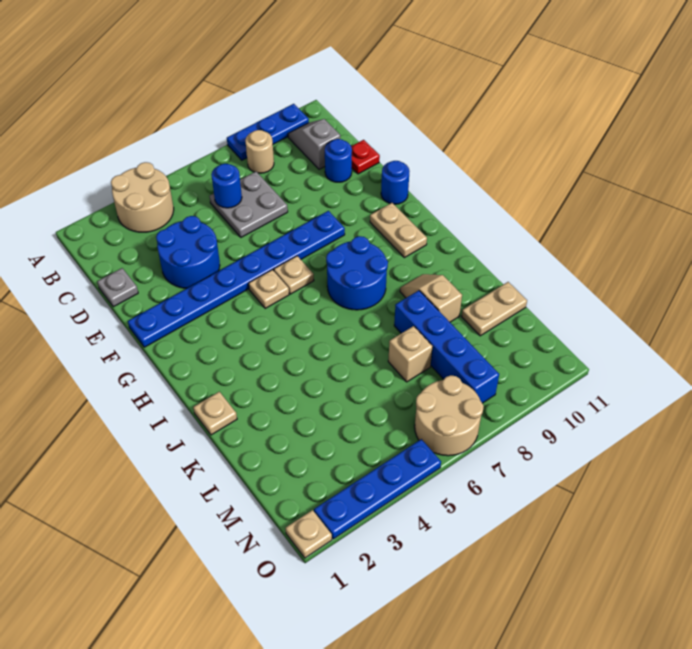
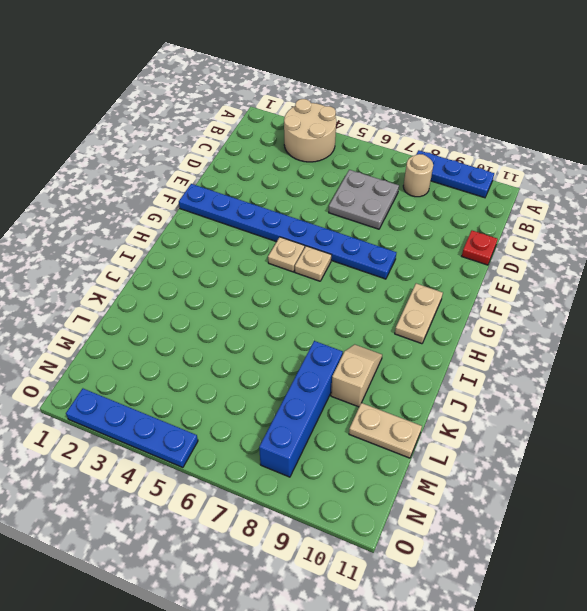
none -> grey slope B10:C10 level 1 top C
none -> grey plate D1 level 1
none -> blue round brick D3:E4 level 1

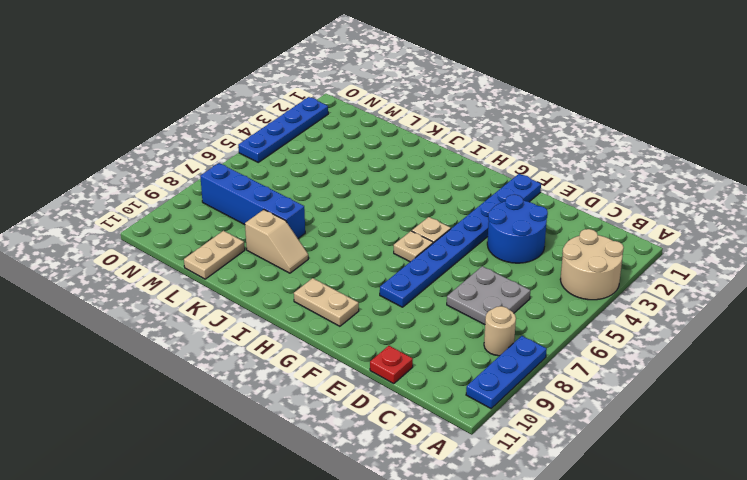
none -> grey slope B10:C10 level 1 top C
none -> grey plate D1 level 1
none -> blue round brick D10 level 1

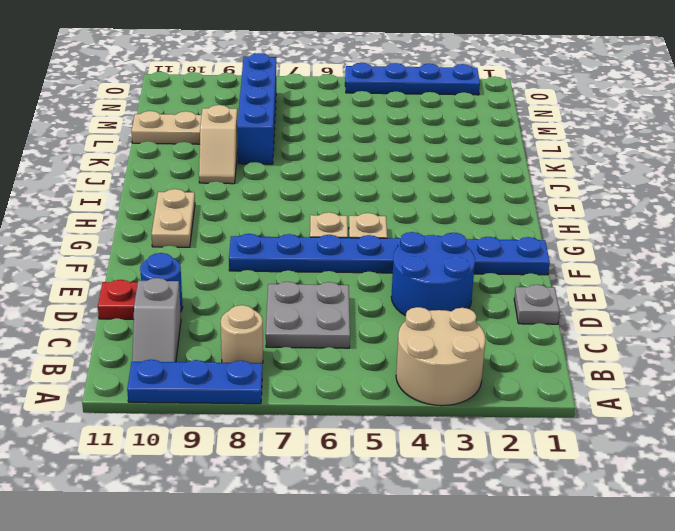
none -> blue round brick F11 level 1
none -> blue round brick H7:I8 level 1
none -> tan plate J1 level 1

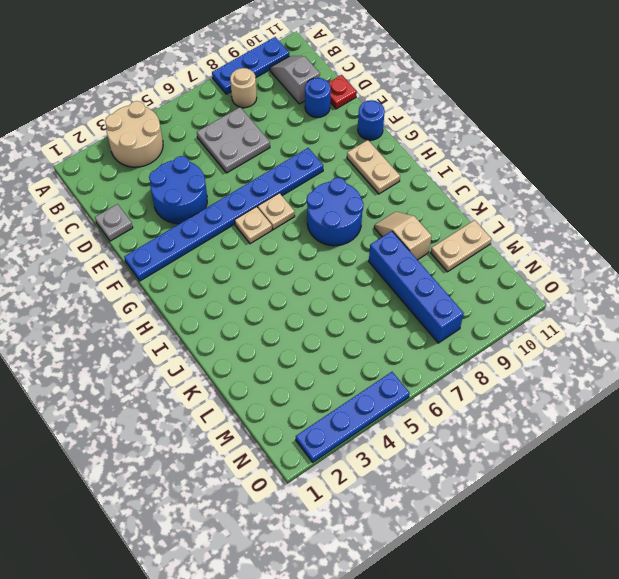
none -> tan plate J1 level 1
none -> tan brick L7 level 1
none -> tan round brick N6:O7 level 1

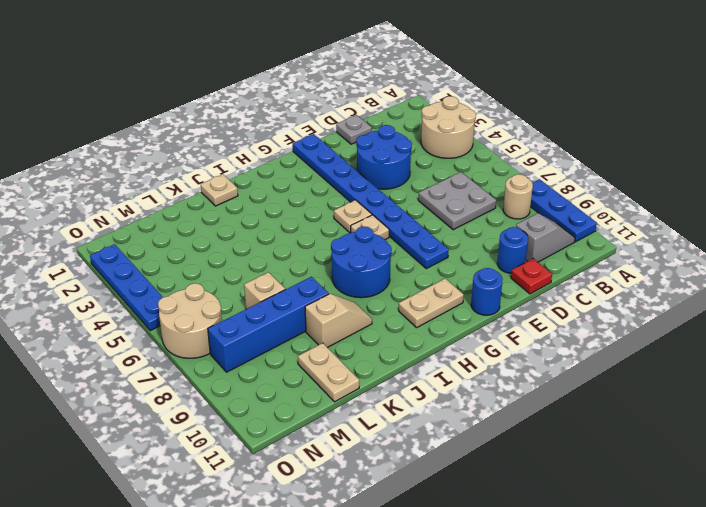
none -> tan plate O1 level 1
none -> blue round brick C6 level 2

